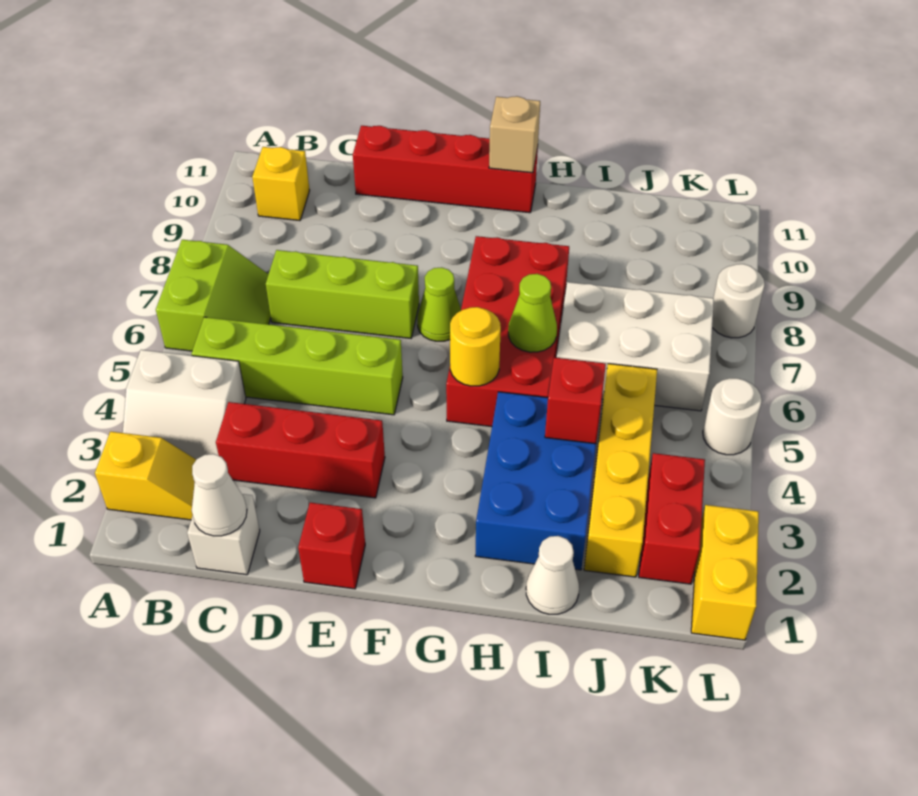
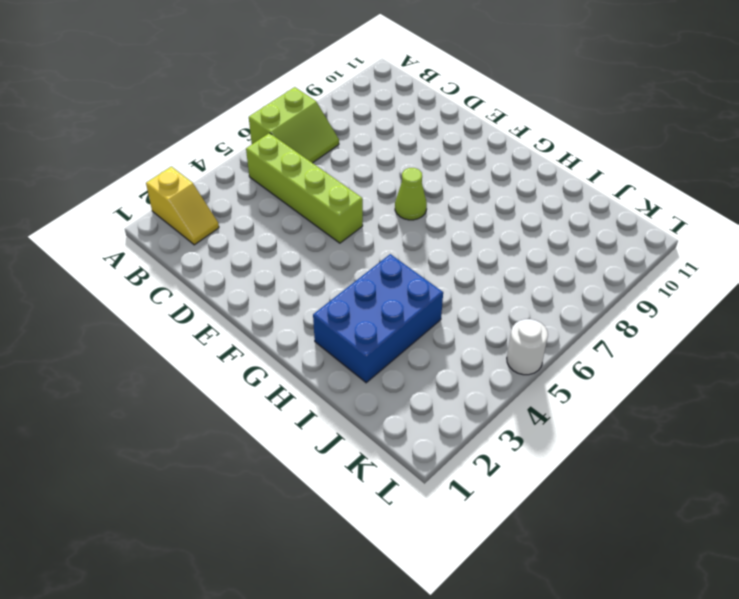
none -> white slope A3:B4 level 1 top 4
none -> yellow brick B10 level 1
none -> white brick C1 level 1

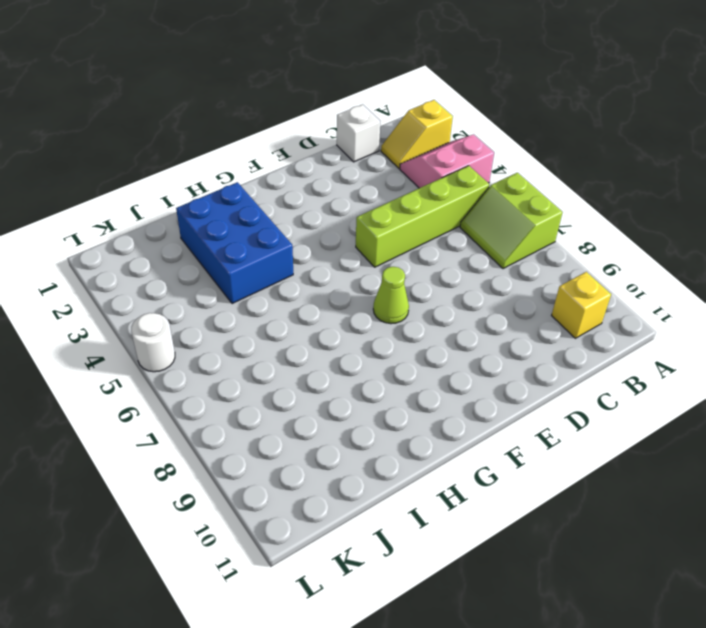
pink slope A3:B4 level 1 top 4 -> white slope A3:B4 level 1 top 4
none -> red brick C3:E3 level 1
none -> lime brick C7:E7 level 1
none -> red brick D11:G11 level 1

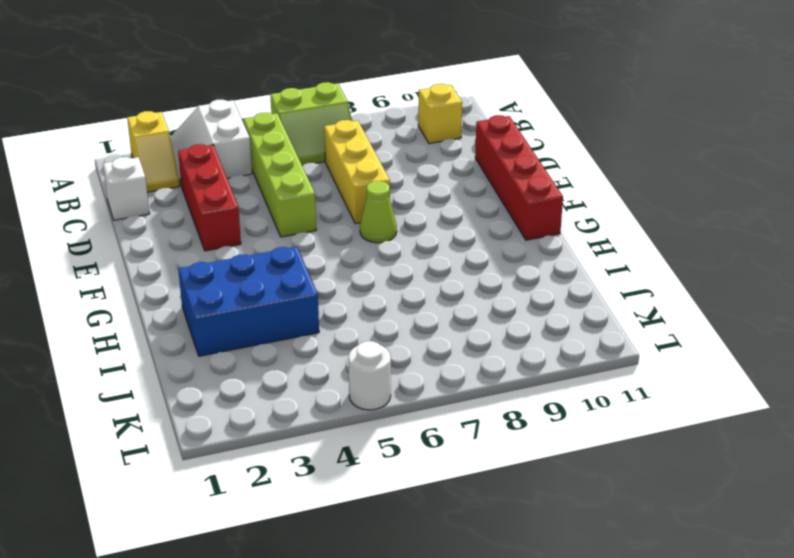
yellow brick C7:E7 level 1 -> lime brick C7:E7 level 1
none -> red brick E1 level 1
none -> red brick G5:H8 level 1
none -> white cone I1 level 1

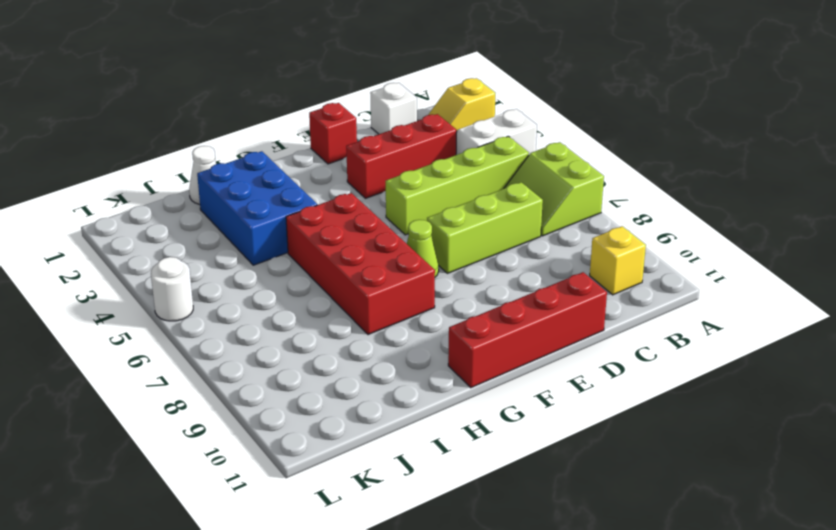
none -> white brick I6:K7 level 1
none -> yellow brick J2:J5 level 1
none -> red brick K2:K3 level 1

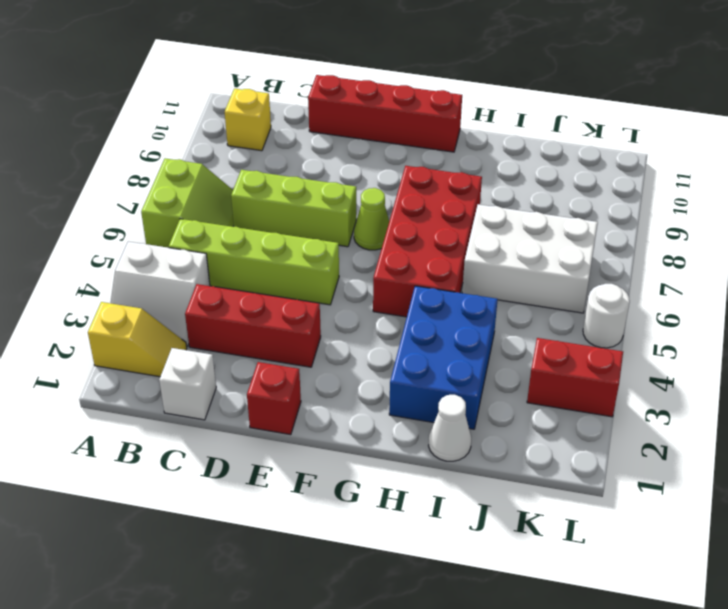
red brick K3:L3 level 1 -> red brick K2:K3 level 1
none -> yellow brick J2:J5 level 1
none -> yellow brick L1:L2 level 1
none -> white round brick L8 level 1

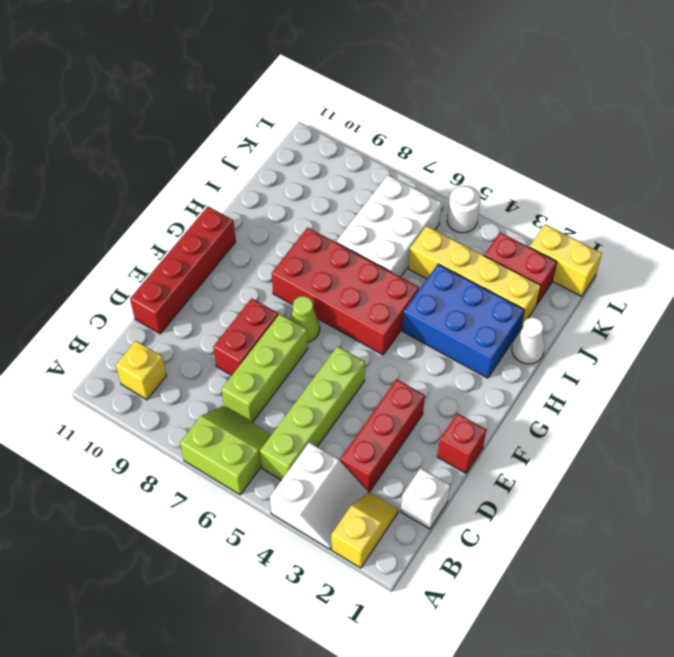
red brick D8:E8 level 1 -> none
none -> white round brick L8 level 1
none -> white cone C1 level 2
none -> yellow round brick G5 level 2

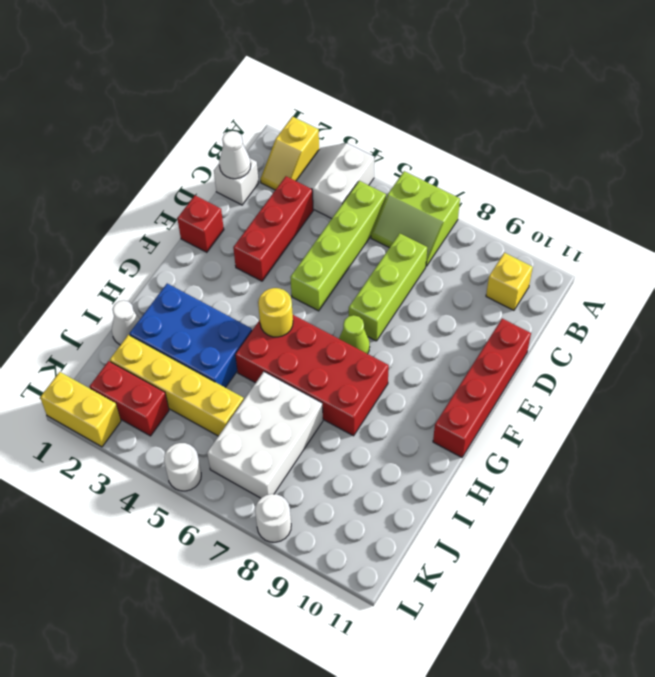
none -> tan brick G11 level 2
none -> lime cone H6 level 2
none -> red brick I4 level 2

